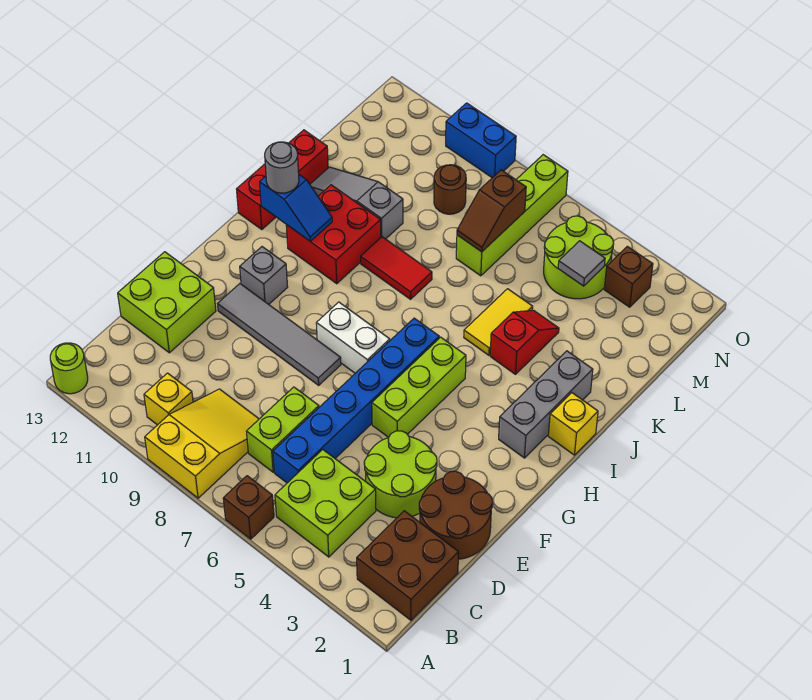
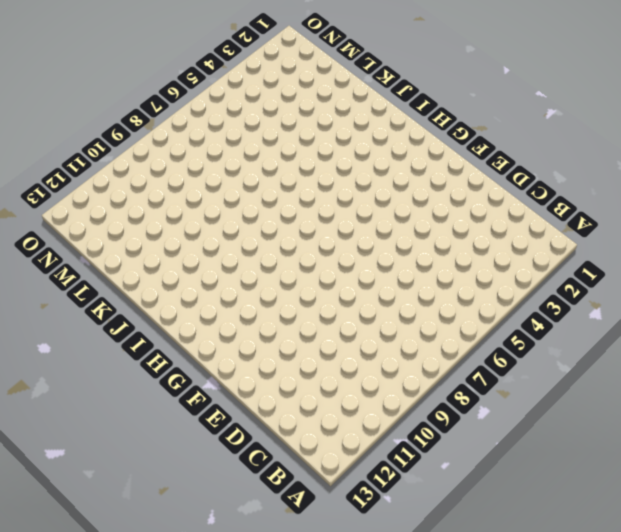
none -> brown brick A6 level 1
none -> yellow slope A8:C9 level 1 top A
none -> lime round brick A13 level 1
none -> brown brick B1:C2 level 1

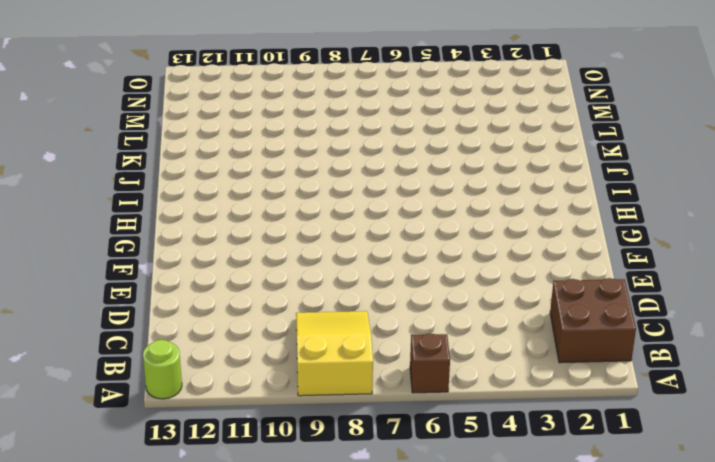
none -> lime brick B4:C5 level 1
none -> yellow brick B10 level 1
none -> blue brick C6:H6 level 1
none -> lime brick C7:D7 level 1

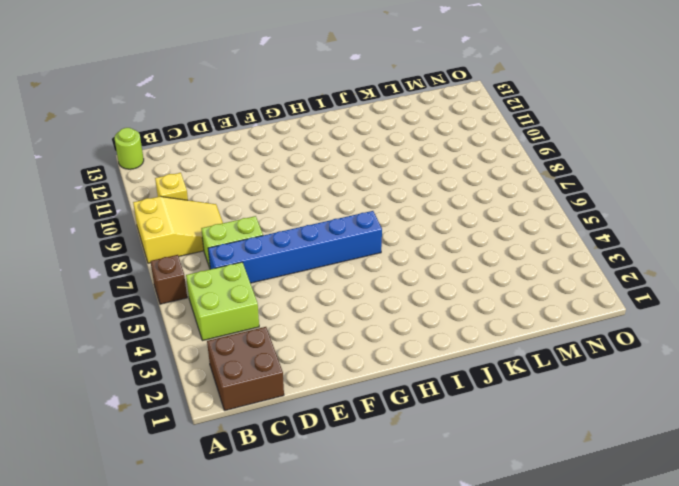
none -> brown round brick D1:E2 level 1
none -> lime round brick D3:E4 level 1
none -> lime brick D12:E13 level 1
none -> lime brick F5:H5 level 1

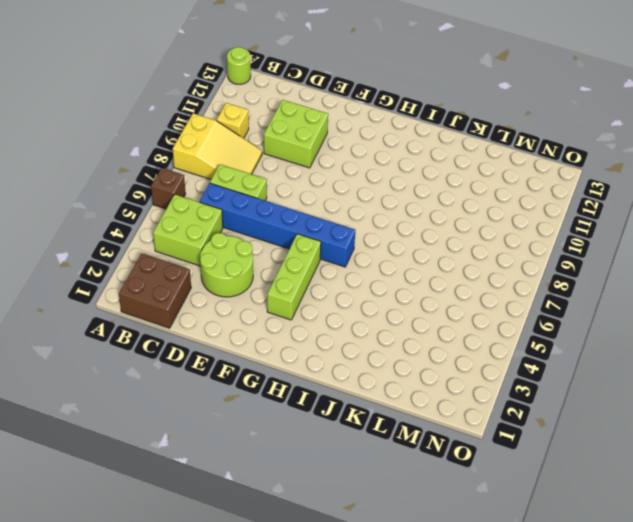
lime brick D10:E11 level 1 -> lime brick D12:E13 level 1
lime brick G3:G5 level 1 -> lime brick F5:H5 level 1
none -> brown round brick D1:E2 level 1
none -> grey tile F8:F11 level 1
none -> white brick G7:G8 level 1
none -> grey brick G11 level 1

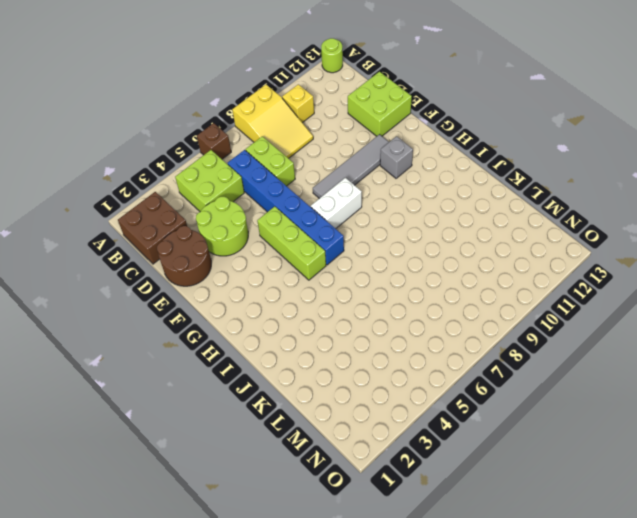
none -> grey brick H2:J2 level 1
none -> yellow brick I1 level 1
none -> red brick I10:J11 level 1
none -> red brick I13:K13 level 1

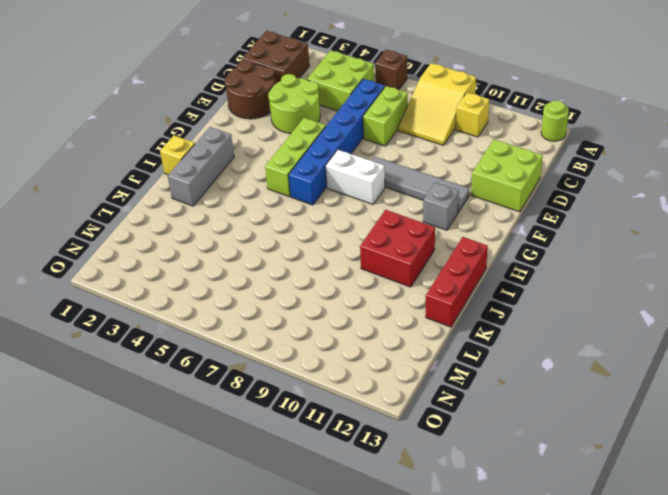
none -> red slope J4:K4 level 1 top J
none -> yellow tile J5:K5 level 1
none -> red tile J8:J9 level 1
none -> grey slope K10:K12 level 1 top 10

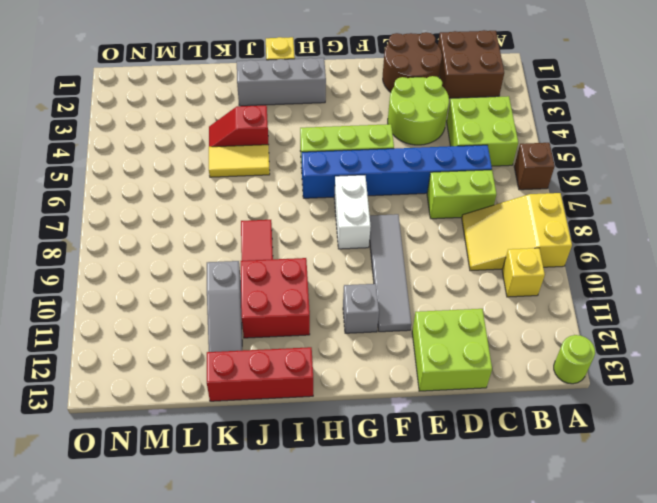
none -> lime brick L7:O7 level 1
none -> lime round brick M4:N5 level 1
none -> brown round brick M9 level 1
none -> brown brick N3 level 1

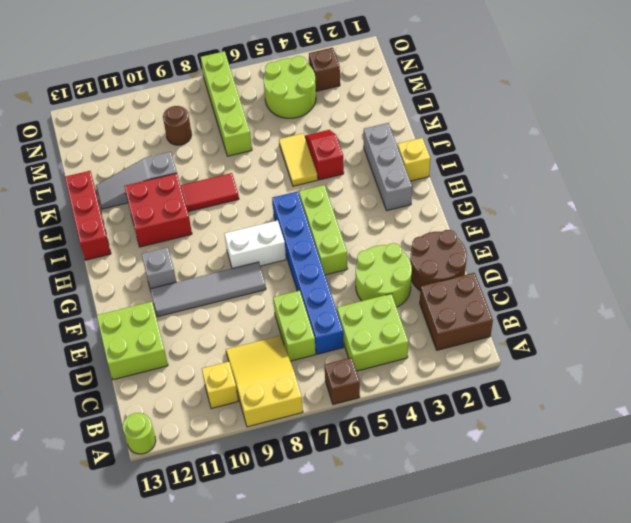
none -> blue brick O9:O10 level 1
none -> blue slope I11:I12 level 2 top 12
none -> brown slope L7:M7 level 2 top M
none -> grey tile M4 level 2

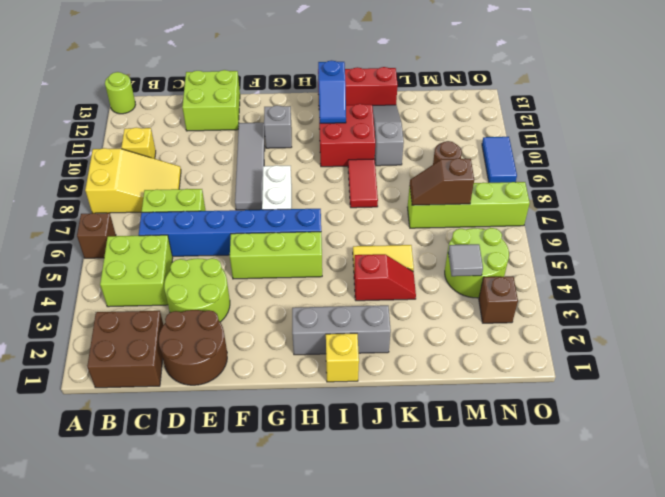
blue tile O9:O10 level 1 -> blue brick O9:O10 level 1
none -> grey round brick I12 level 3

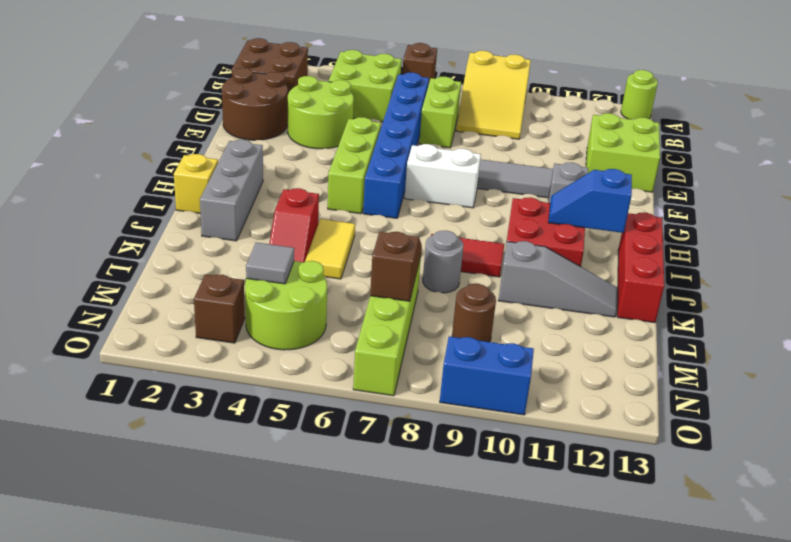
grey round brick K8 level 1 -> grey round brick I12 level 3
none -> yellow brick B10 level 1

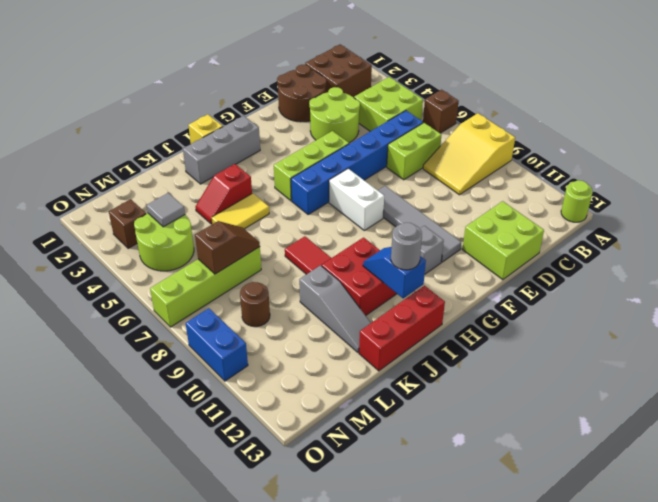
none -> yellow brick B10 level 1

